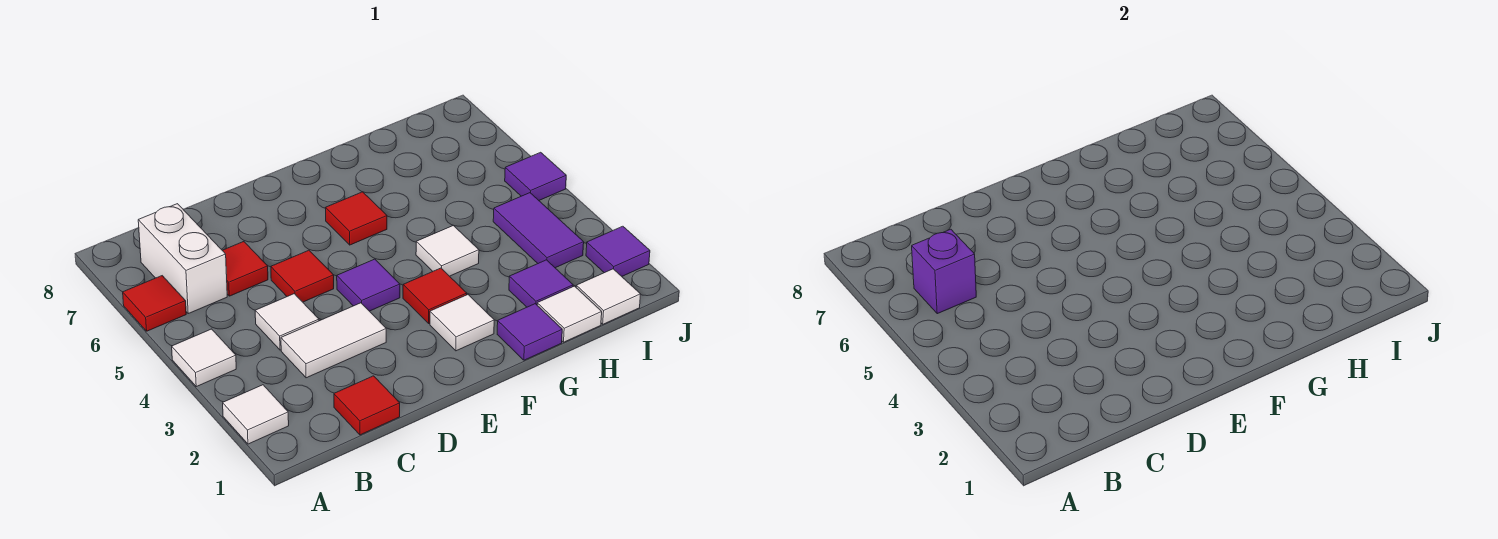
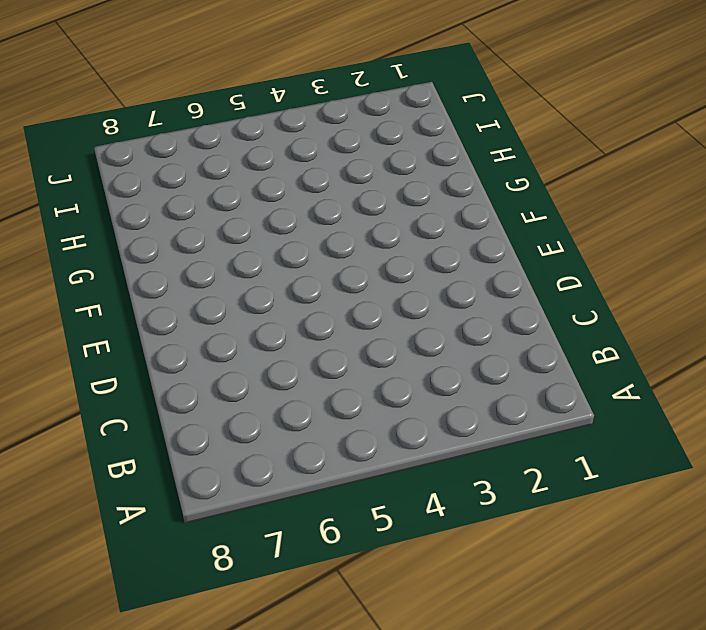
none -> white tile A2 level 1
none -> white tile A4 level 1
none -> red tile A6 level 1

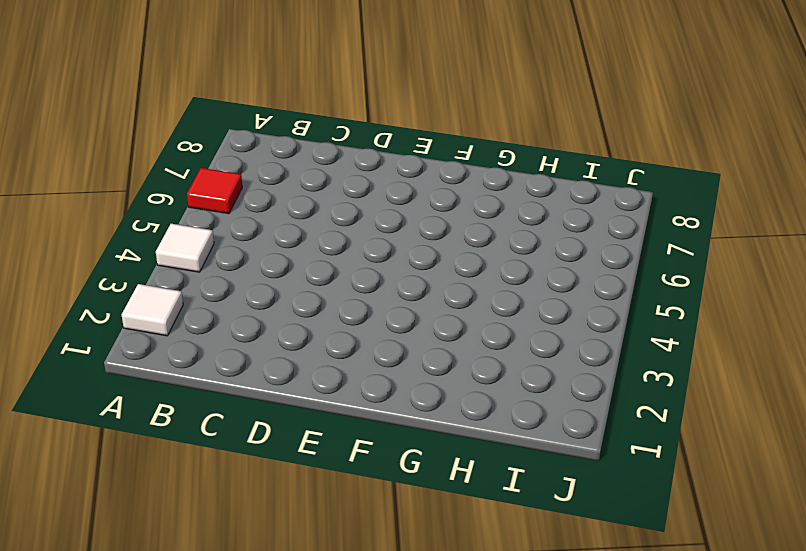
none -> white brick B6:B7 level 1
none -> red tile C1 level 1
none -> white tile C3:D3 level 1

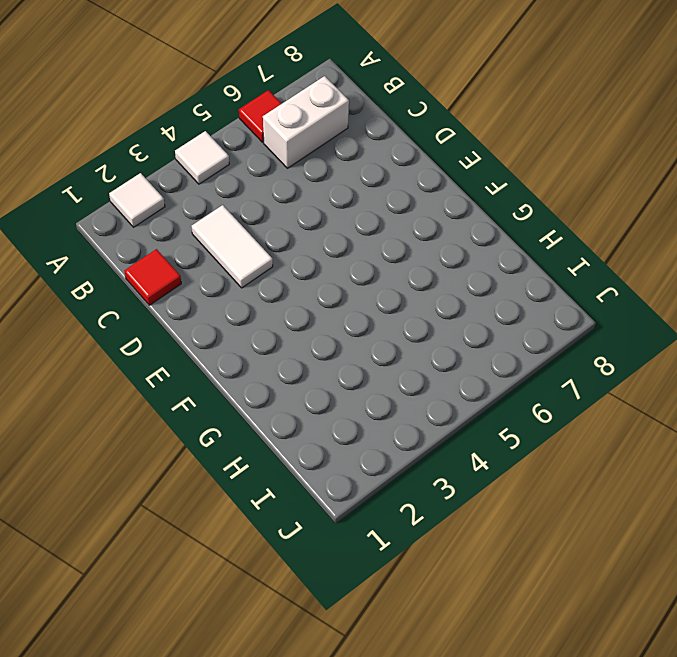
none -> white tile C4 level 1
none -> red tile C6 level 1
none -> red tile D5 level 1

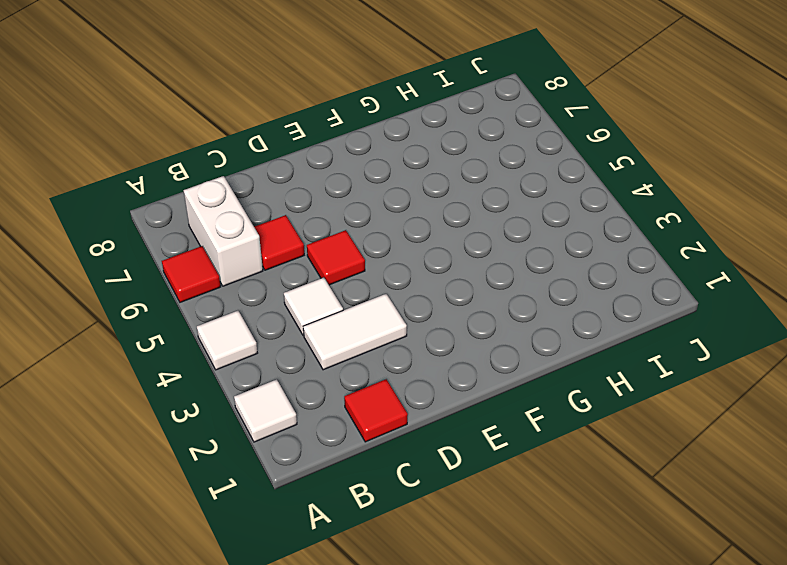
none -> purple tile E4 level 1
none -> white tile F2 level 1
none -> red tile F3 level 1

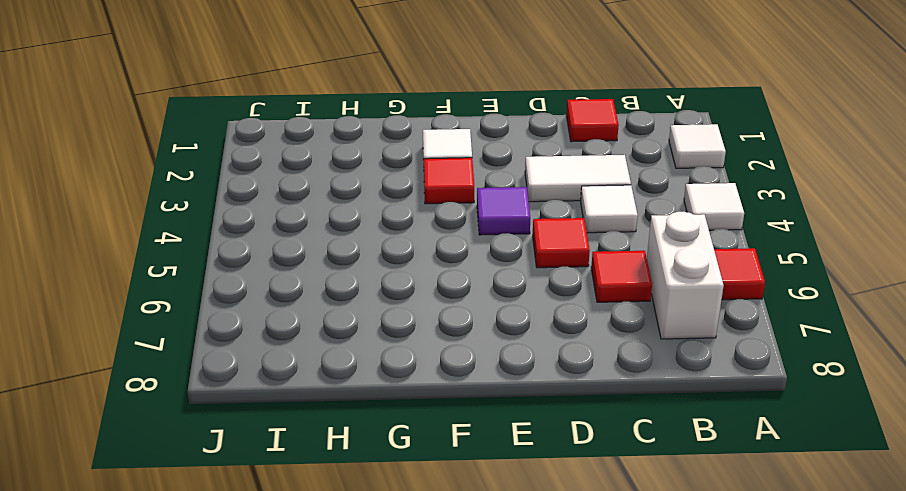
none -> red tile F6 level 1
none -> purple tile G1 level 1
none -> white tile G4 level 1

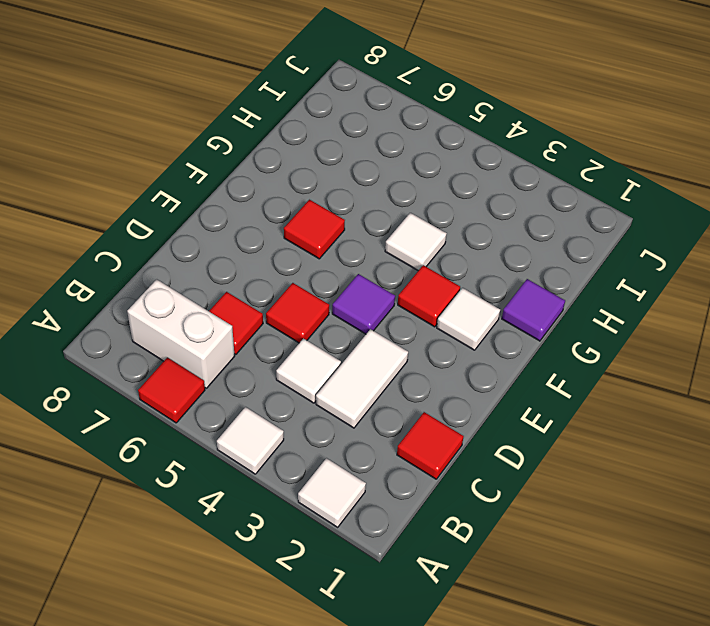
none -> white tile H1 level 1
none -> purple tile H2 level 1
none -> white tile I1 level 1

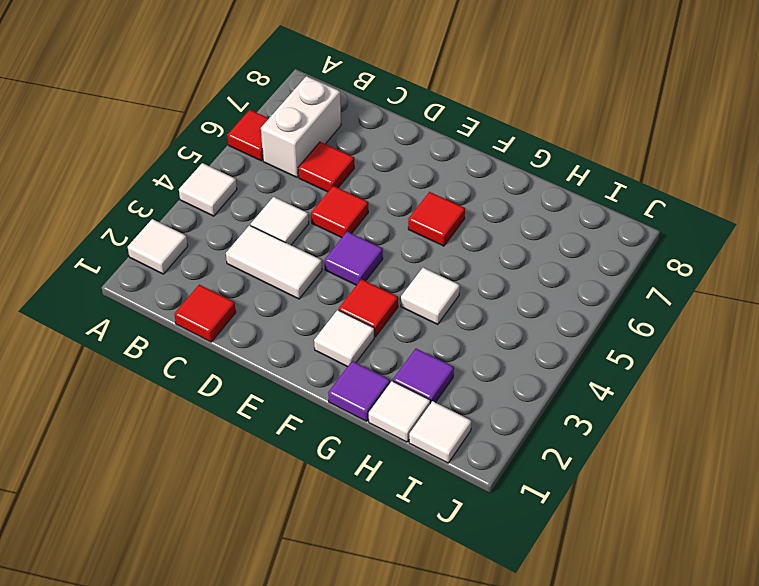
none -> purple tile I3:I4 level 1
none -> purple tile J2 level 1
none -> purple tile J5 level 1

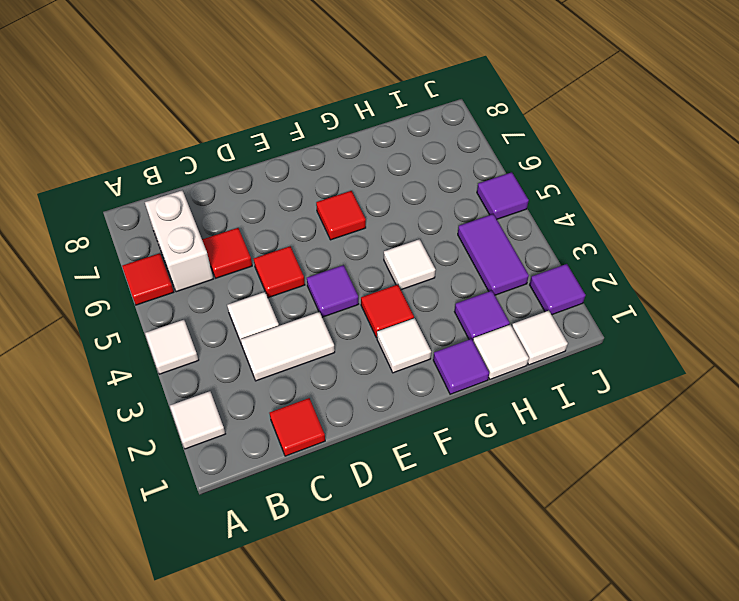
none -> purple brick B6 level 2

